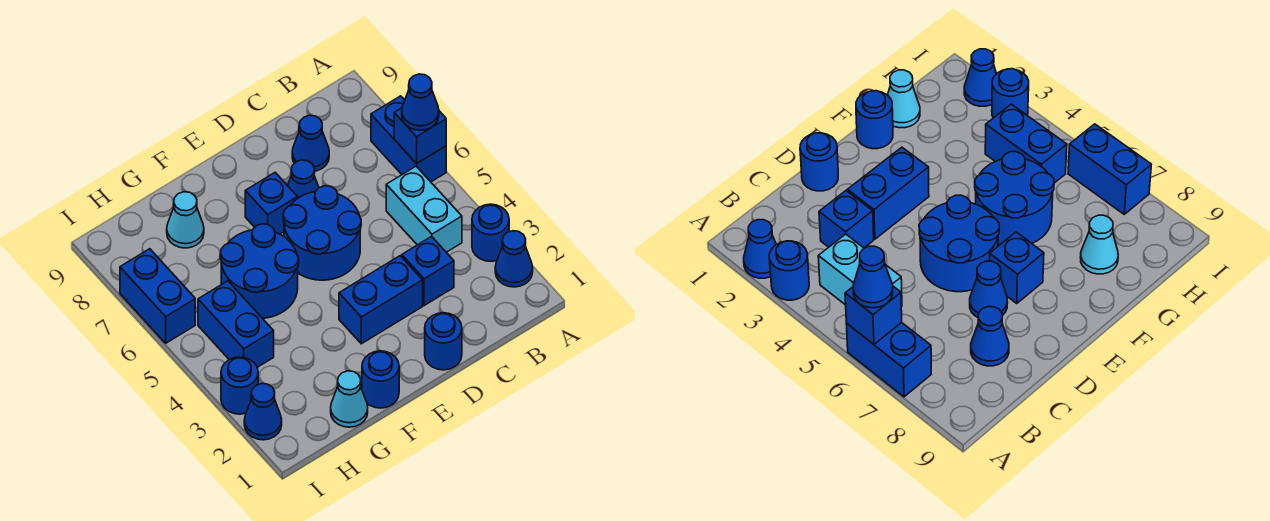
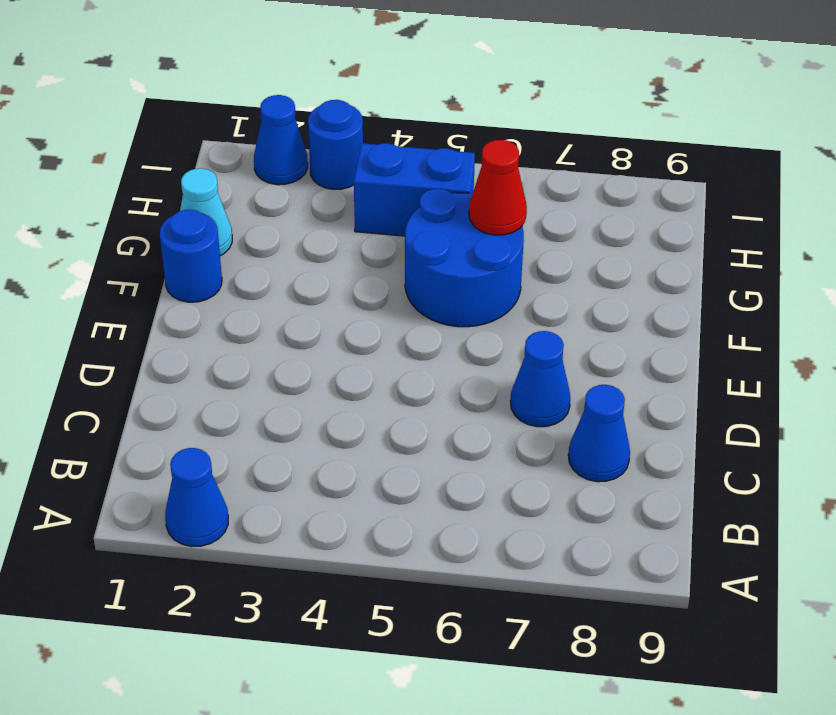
red cone G6 level 2 -> none
none -> blue round brick A3 level 1
none -> blue brick A6:A7 level 1
none -> cyan brick B4:B5 level 1

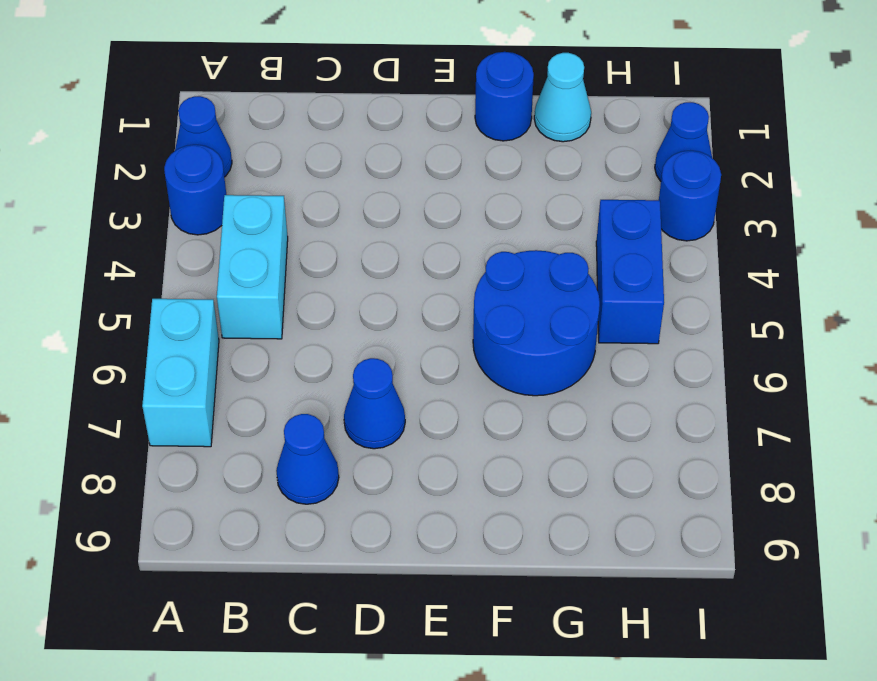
cyan brick A6:A7 level 1 -> blue brick A6:A7 level 1
none -> blue brick C3 level 1
none -> blue round brick D1 level 1
none -> blue brick D3:E3 level 1

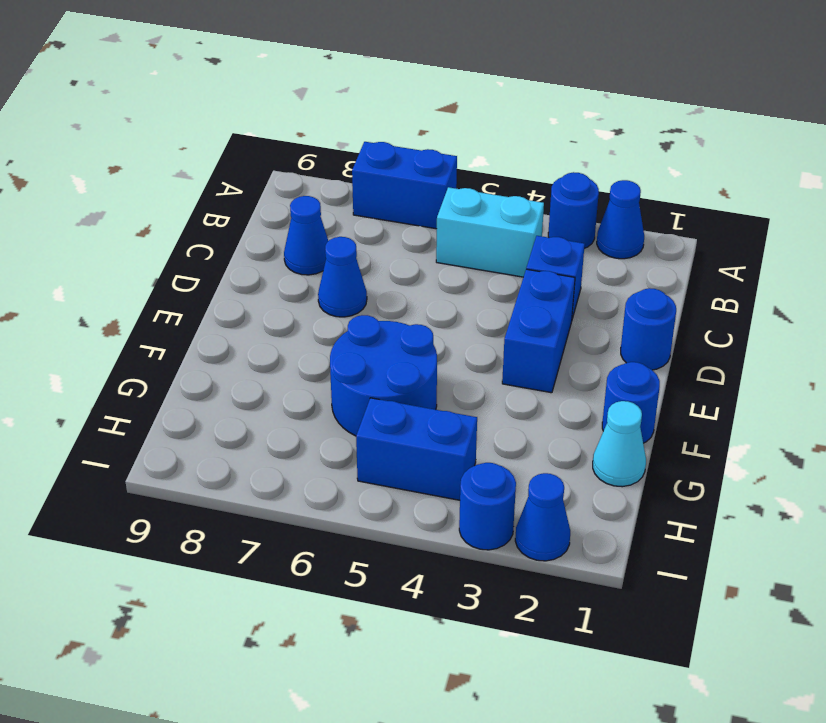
none -> blue round brick D5:E6 level 1
none -> blue brick E7 level 1
none -> cyan cone G8 level 1

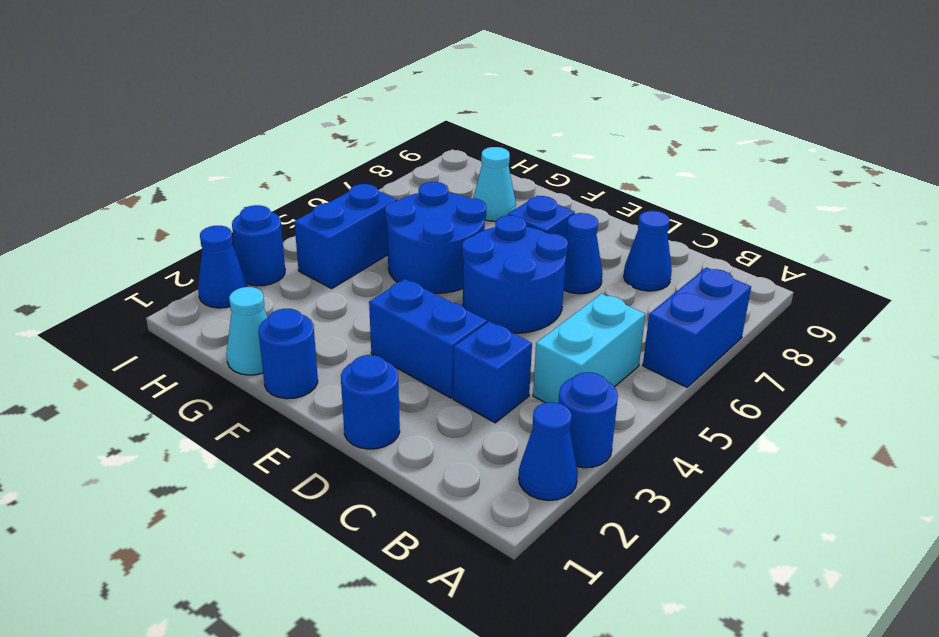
none -> blue brick I6:I7 level 1
none -> blue brick A6 level 2
none -> blue cone A6 level 3

